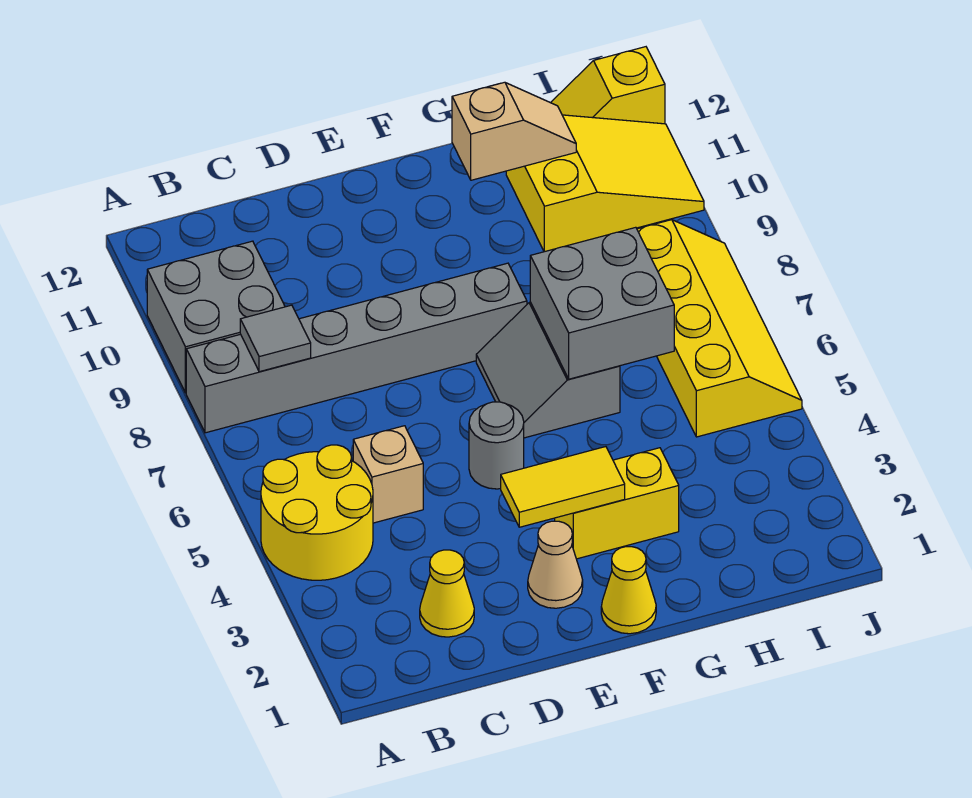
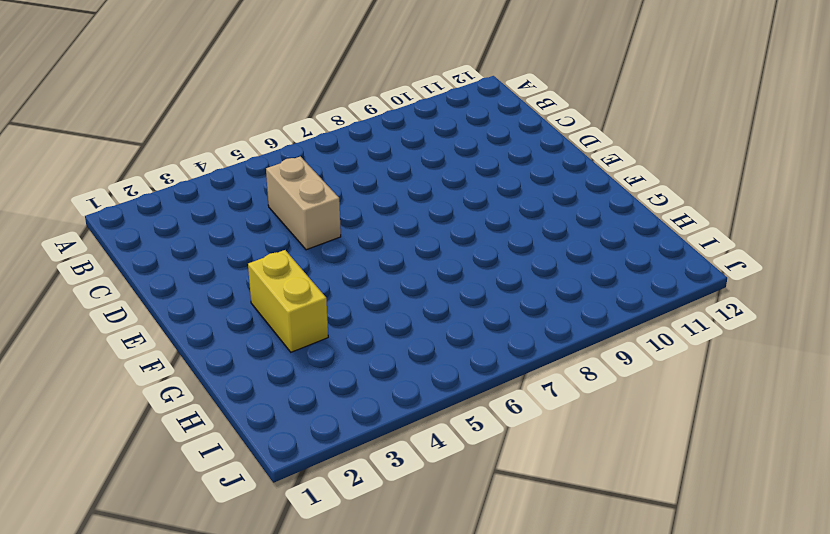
tan brick C5:D5 level 1 -> tan brick C5 level 1
none -> yellow round brick A4:B5 level 1
none -> grey brick A8:F8 level 1
none -> grey brick A9:B10 level 1

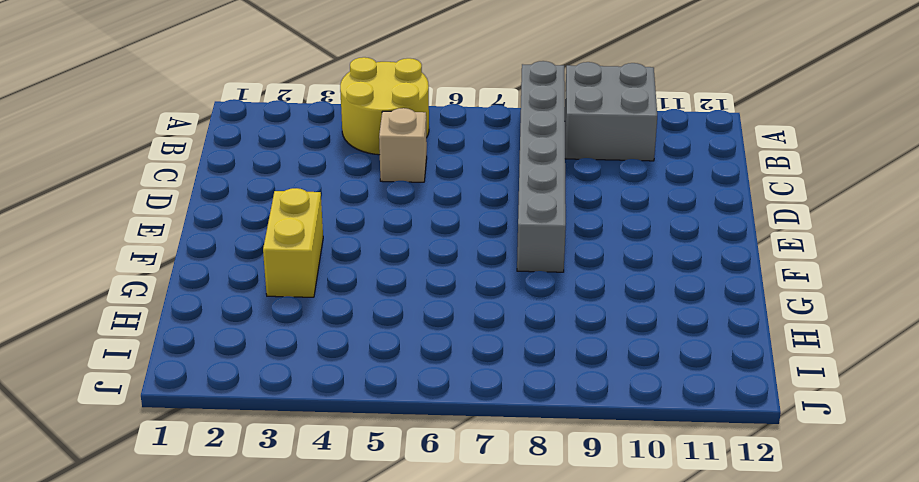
none -> yellow cone C2 level 1
none -> tan cone E2 level 1
none -> grey round brick E5 level 1

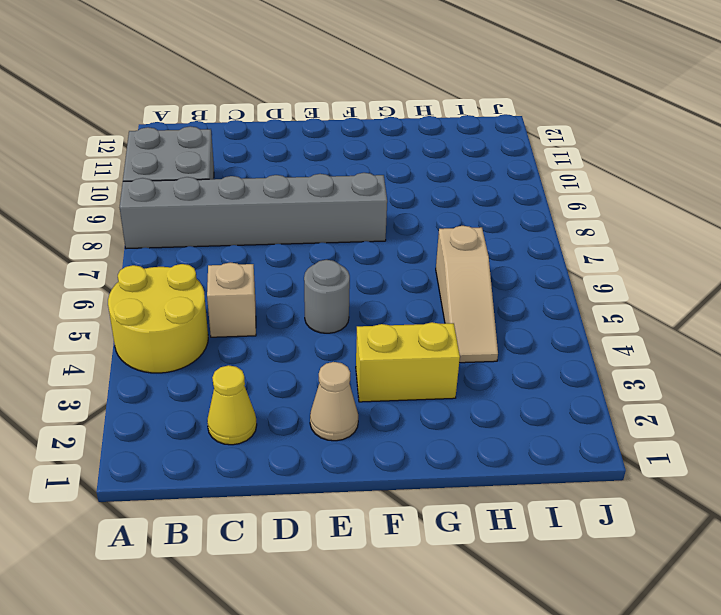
tan slope H4:H6 level 1 top 6 -> none
none -> yellow cone F1 level 1
none -> grey slope F6:G7 level 1 top G
none -> yellow slope H10:J11 level 1 top H

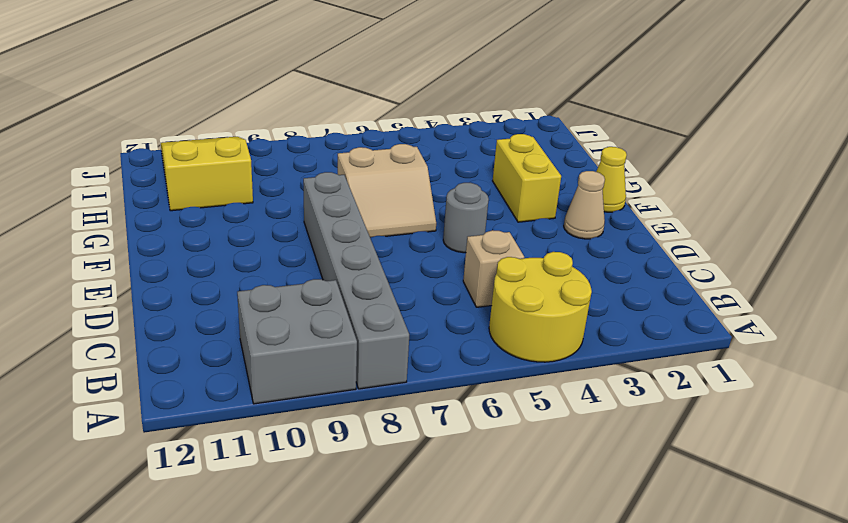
tan slope F6:G7 level 1 top G -> grey slope F6:G7 level 1 top G
none -> yellow cone C2 level 1
none -> yellow slope I5:J8 level 1 top I
none -> yellow slope I12:J12 level 1 top J

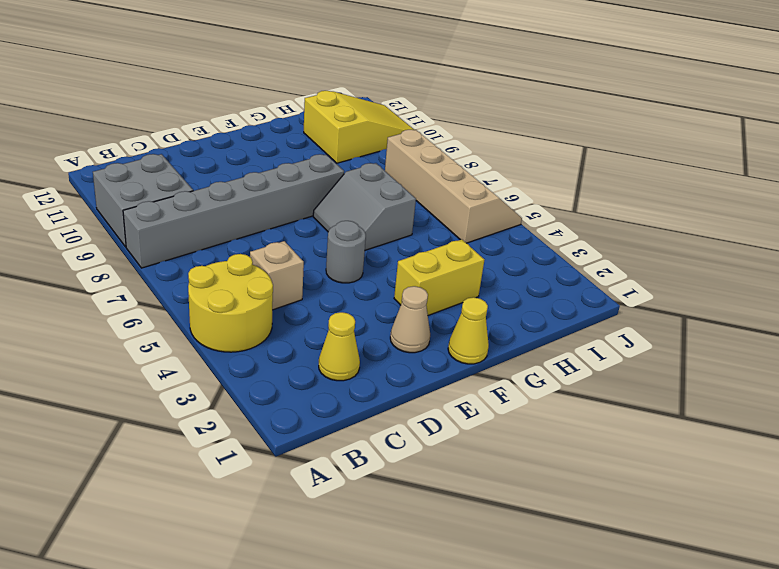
tan slope I5:J8 level 1 top I -> yellow slope I5:J8 level 1 top I
none -> yellow slope I12:J12 level 1 top J
none -> grey tile B8 level 2
none -> yellow tile E3:F3 level 2

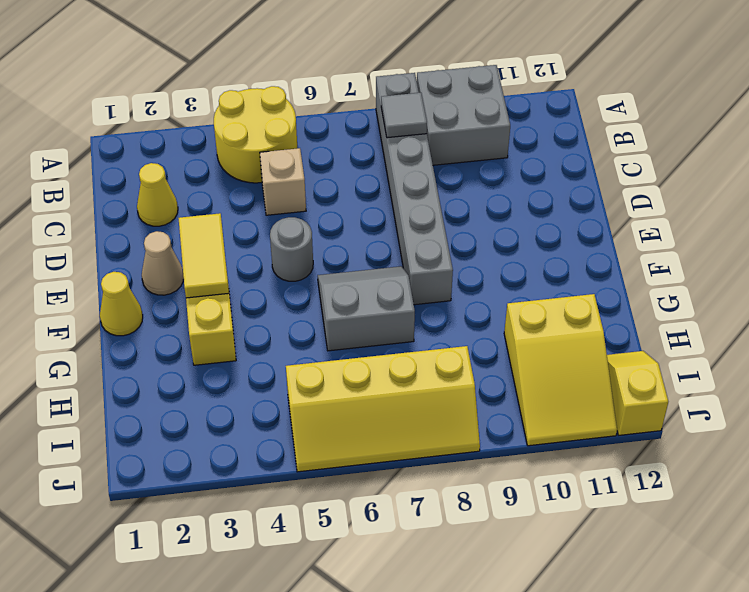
none -> grey brick G6:H7 level 2
none -> tan slope G11:H11 level 2 top G

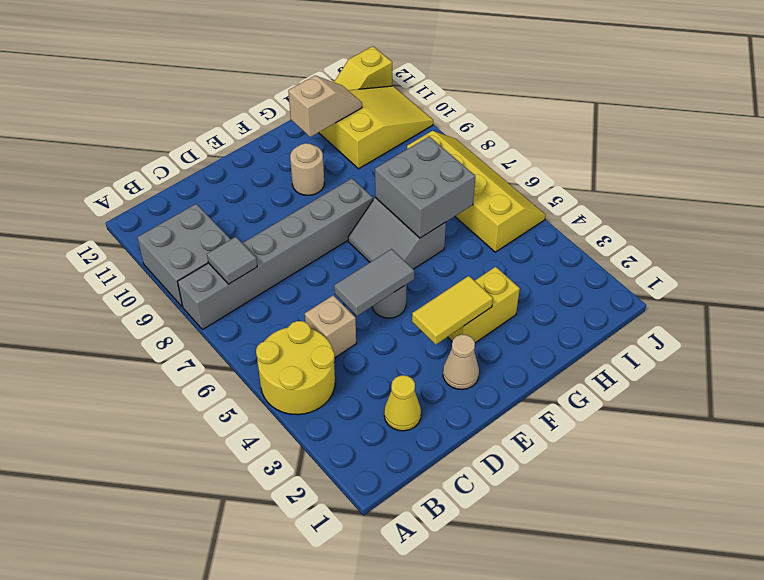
grey tile D5:E5 level 2 -> none
tan round brick F10 level 1 -> none
none -> yellow cone F1 level 1

